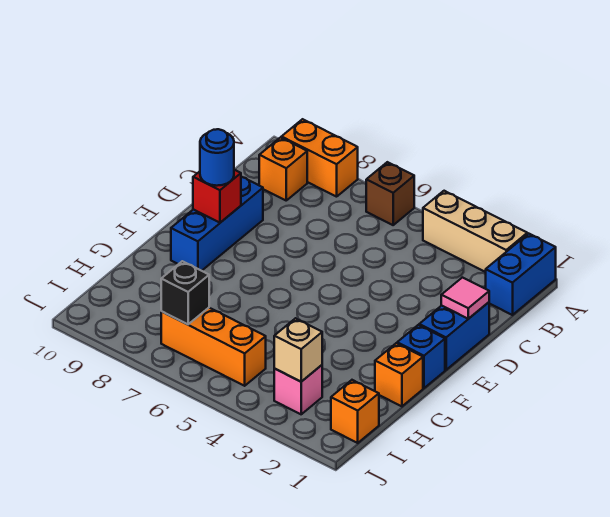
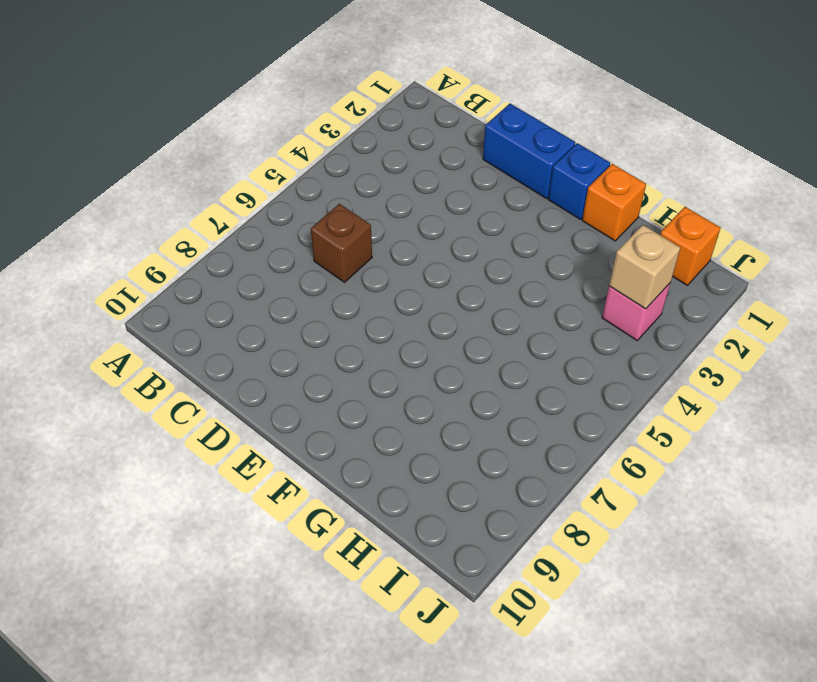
brown brick C6 level 1 -> brown brick A6 level 1
none -> blue brick A1:B1 level 1
none -> tan brick A2:A4 level 1
none -> orange brick A8:A9 level 1

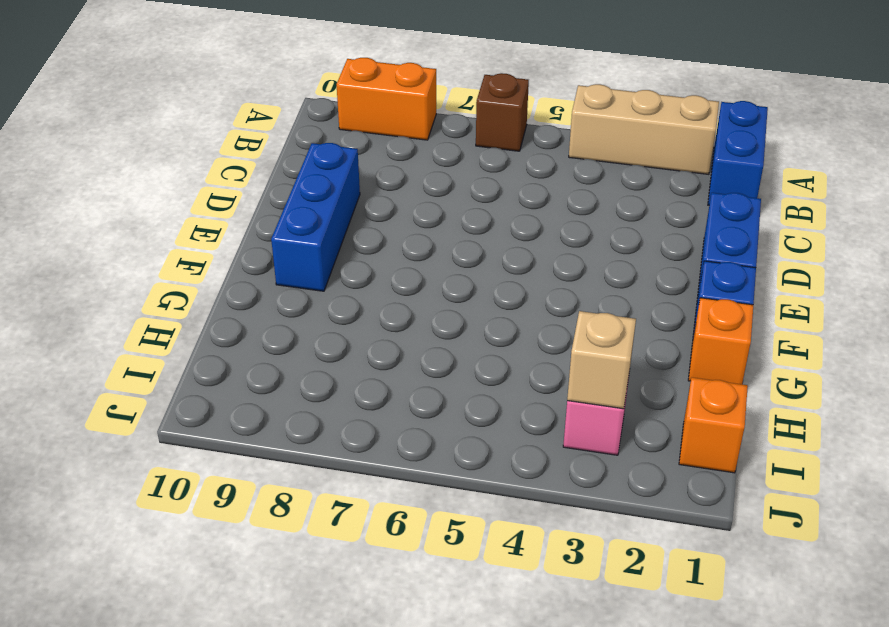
none -> orange brick B9 level 1
none -> orange brick I5:I7 level 1
none -> pink tile D1 level 2

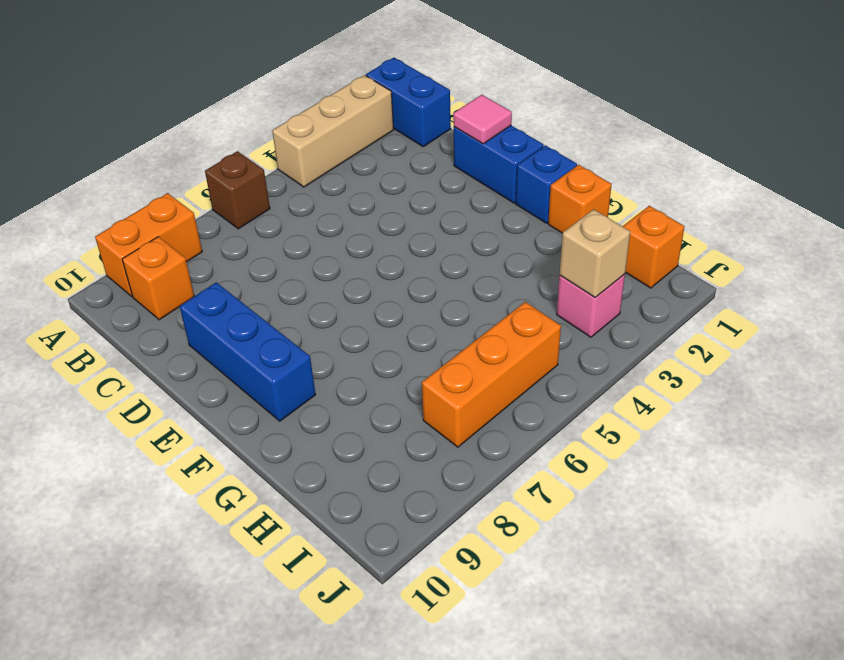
none -> red brick E9 level 2
none -> black brick I7 level 2
none -> blue round brick E9 level 3

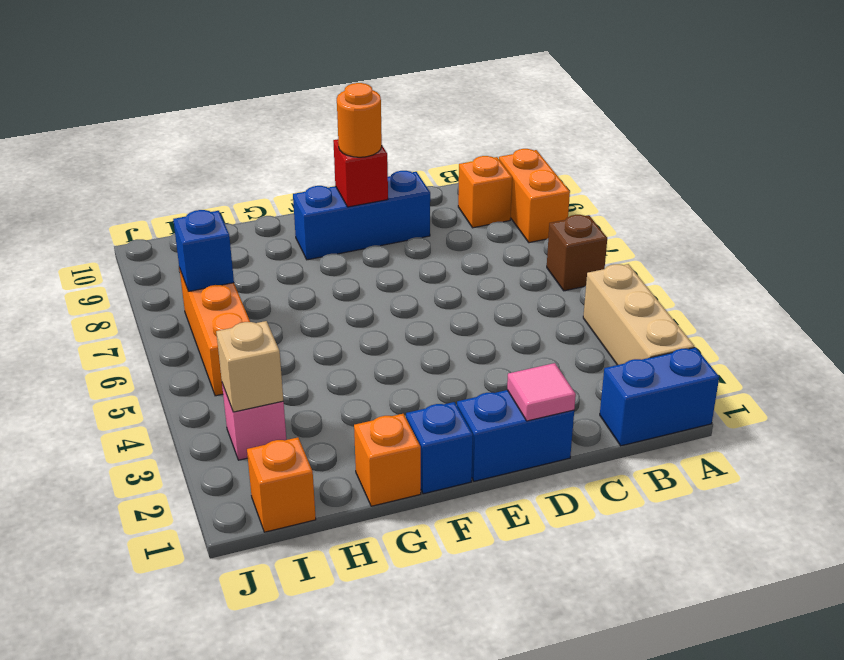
orange round brick E9 level 3 -> blue round brick E9 level 3
blue brick I7 level 2 -> black brick I7 level 2

